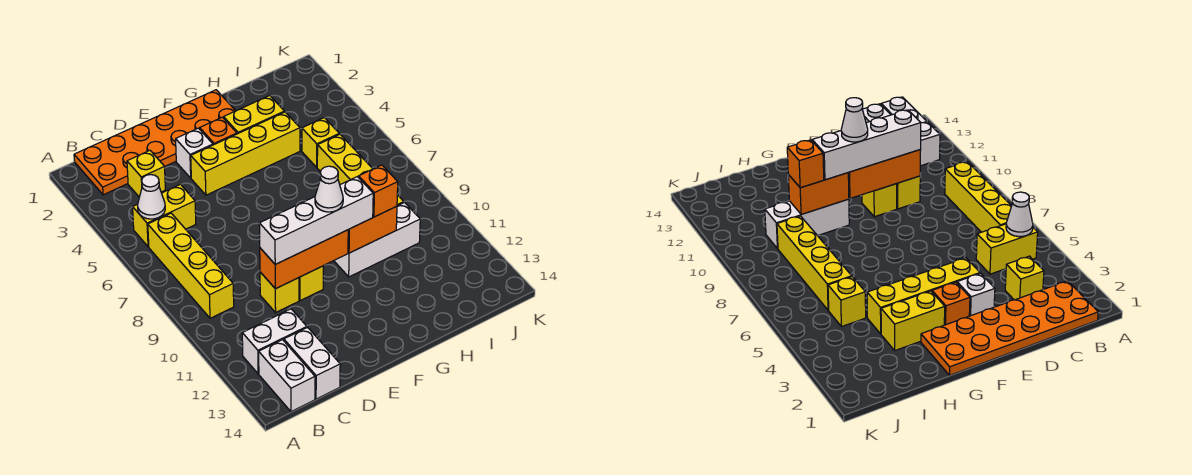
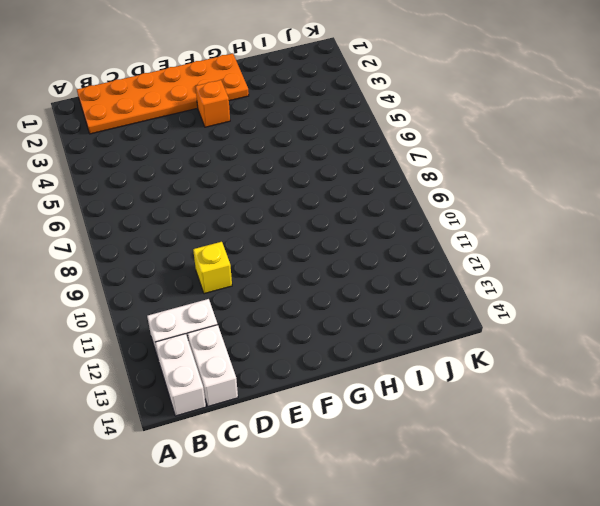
none -> yellow brick B5:C5 level 1
none -> yellow brick B6:B9 level 1
none -> yellow brick C3 level 1

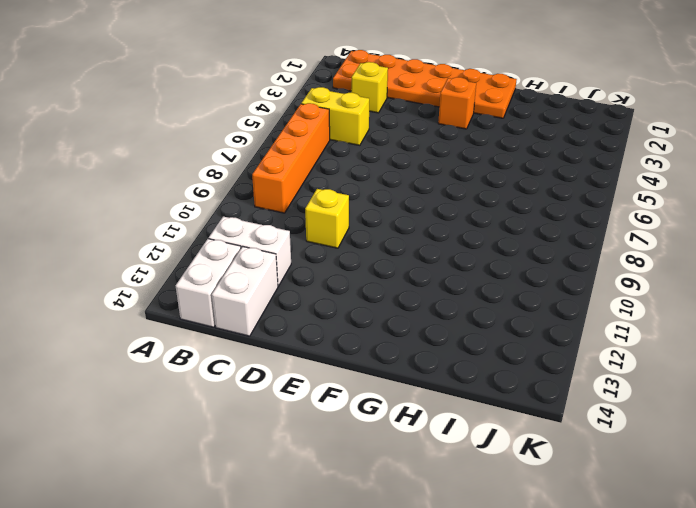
orange brick B6:B9 level 1 -> yellow brick B6:B9 level 1
none -> white brick E3 level 1
none -> yellow brick E4:H4 level 1
none -> yellow brick E10 level 1

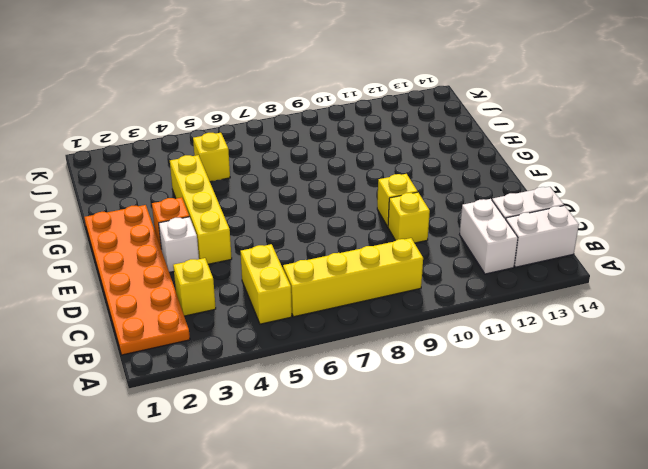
none -> yellow brick G3:H3 level 1
none -> white brick G10:I10 level 1
none -> yellow brick I6:I9 level 1

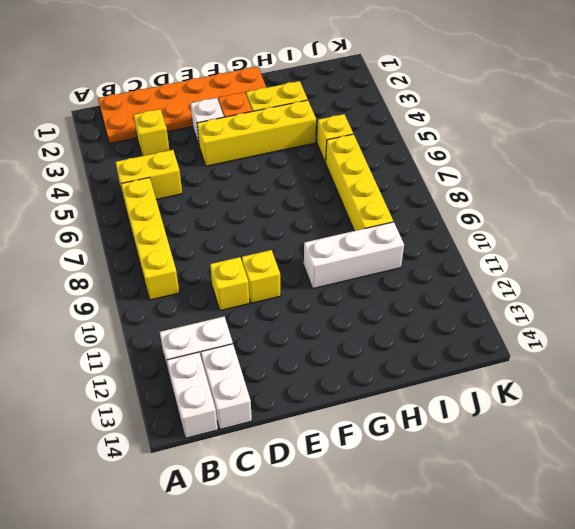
none -> white cone B5 level 2
none -> orange brick D10:F10 level 2
none -> orange brick G10:H10 level 2

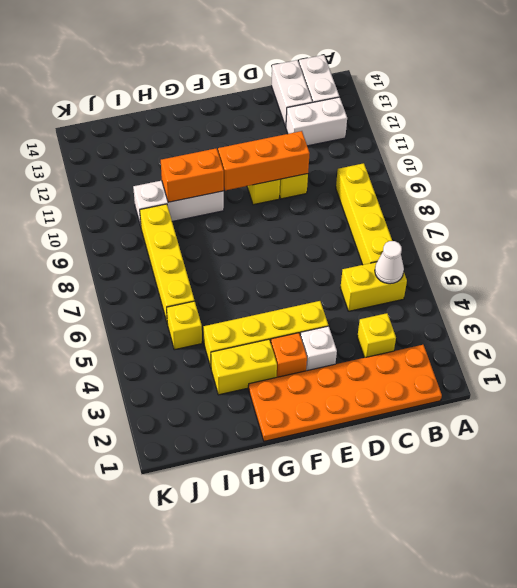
none -> white brick D10:G10 level 3
none -> orange brick H10 level 3
none -> white cone F10 level 4

